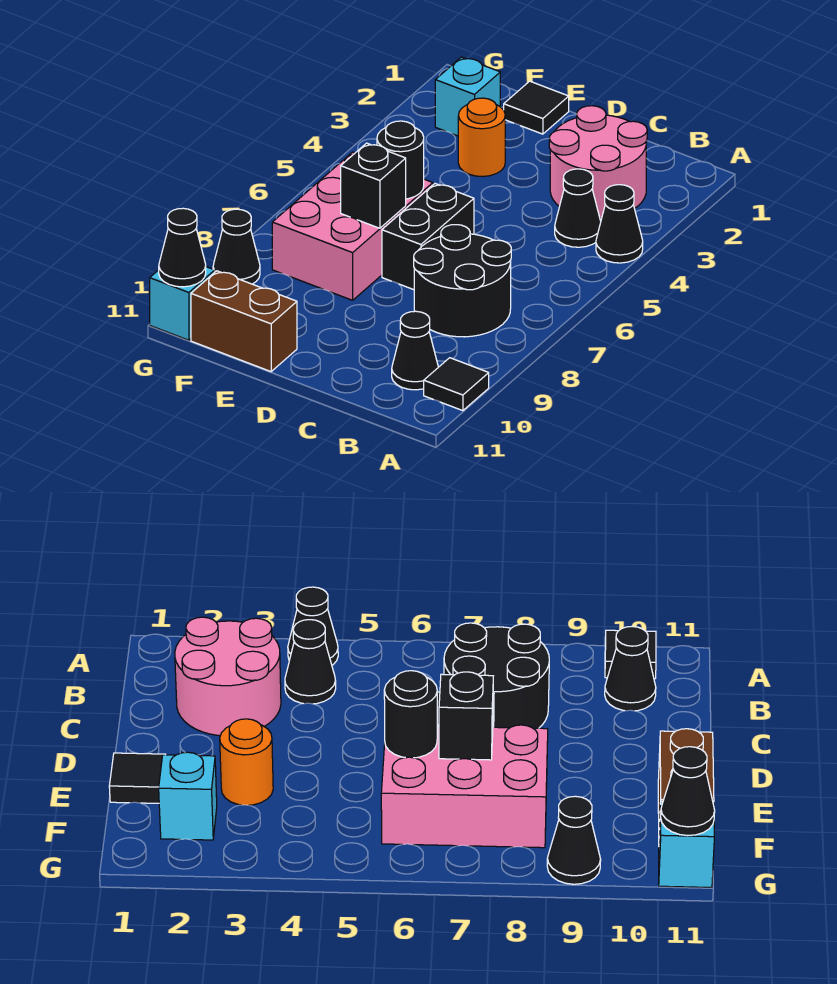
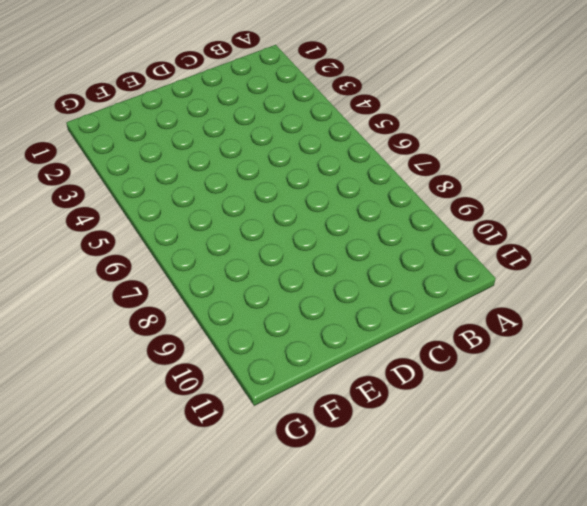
none -> black cone A4 level 1
none -> black tile A10 level 1
none -> pink round brick B2:C3 level 1

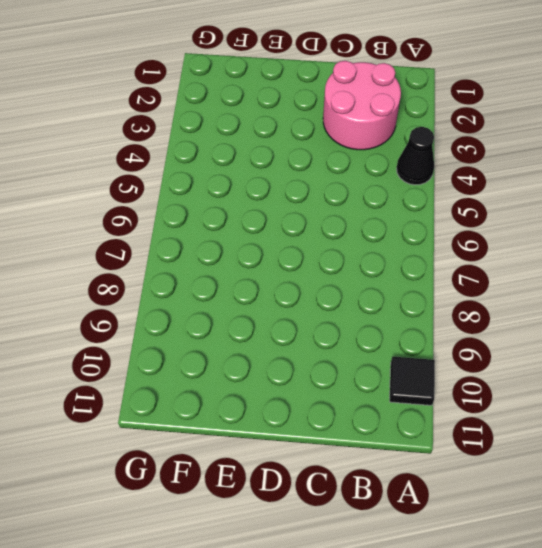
none -> black cone B4 level 1
none -> black round brick B7:C8 level 1
none -> black cone B10 level 1

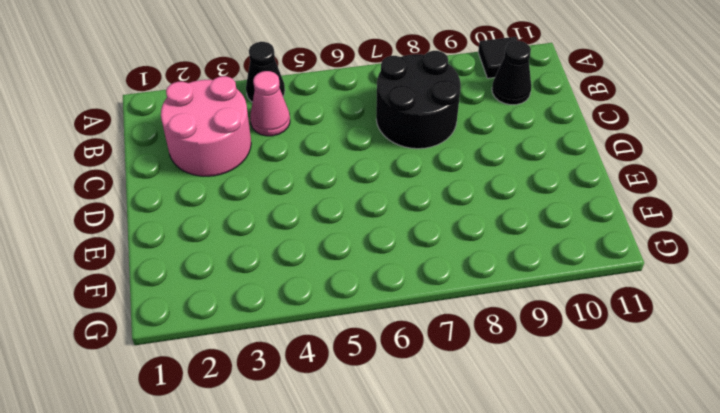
pink cone B4 level 1 -> black cone B4 level 1
none -> black brick D6:D7 level 1
none -> black tile E1 level 1
none -> orange round brick E3 level 1

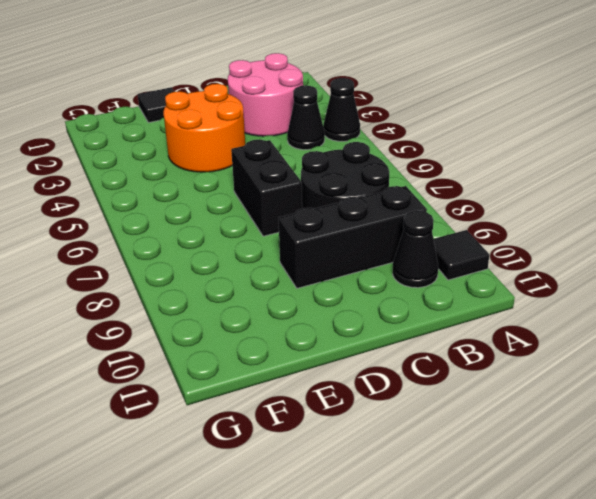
black brick B9:D9 level 1 -> none
orange round brick D3:E4 level 1 -> orange round brick E3 level 1
none -> pink brick E6:F8 level 1
none -> brown brick E11:F11 level 1
none -> cyan brick F2 level 1

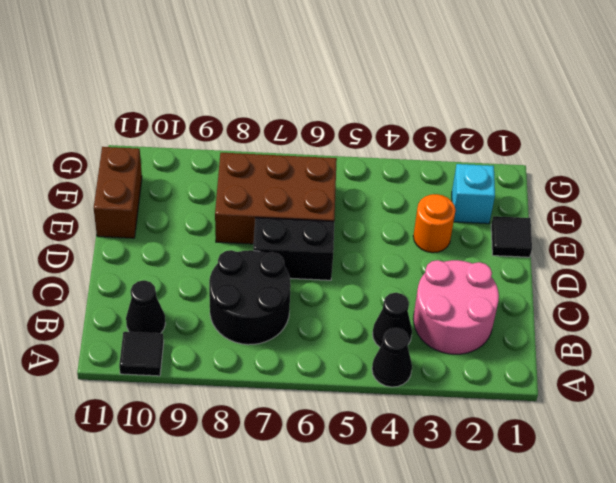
brown brick E6:F8 level 1 -> pink brick E6:F8 level 1
none -> black cone G9 level 1
none -> cyan brick G11 level 1
none -> black round brick E6 level 2

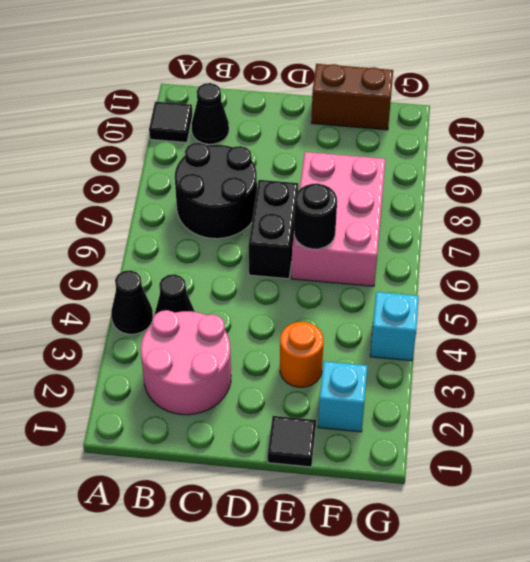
cyan brick G4 level 1 -> cyan brick G11 level 1
none -> black cone G9 level 1
none -> black brick E7 level 2
none -> black cone G11 level 2

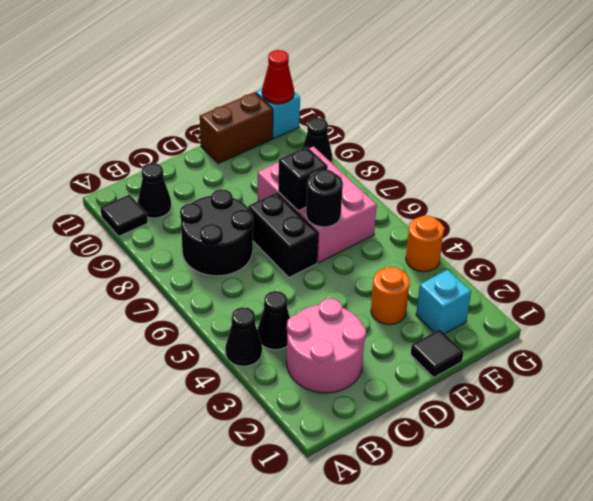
orange round brick G4 level 1 -> none
red cone G11 level 2 -> black cone G11 level 2

